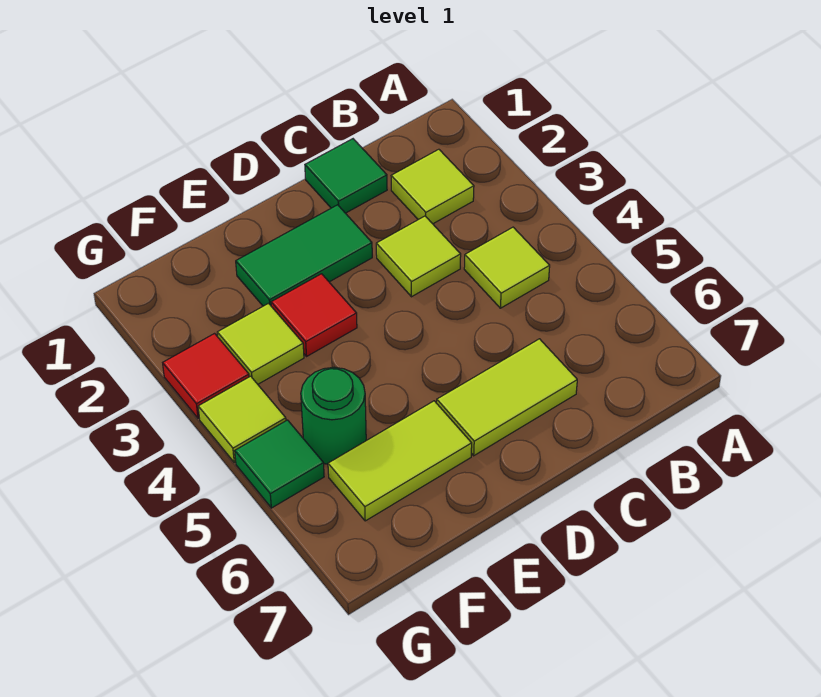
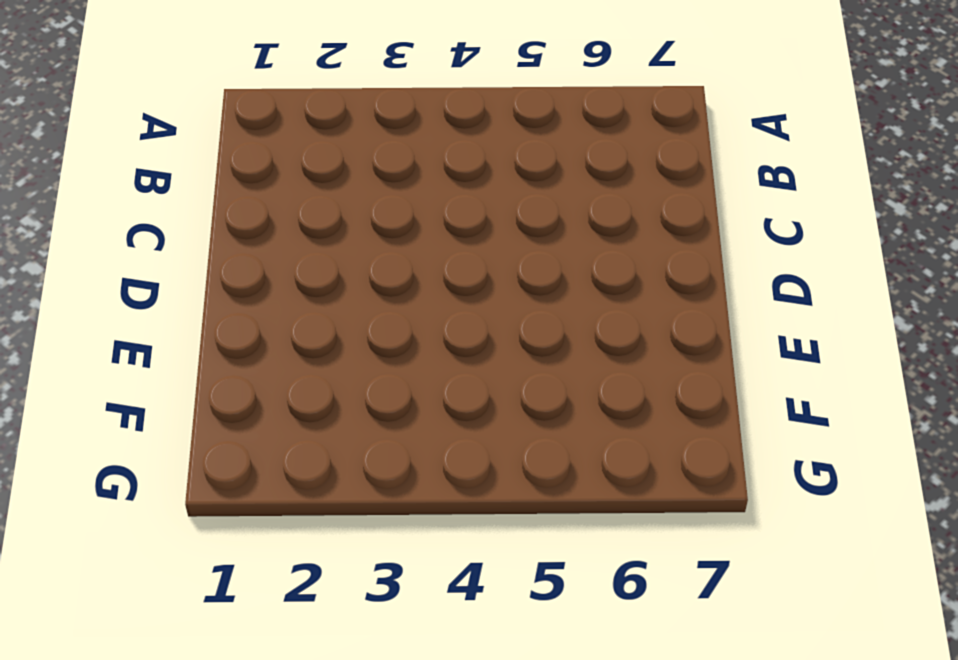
none -> lime tile B2 level 1
none -> lime tile B4 level 1
none -> green tile C1 level 1

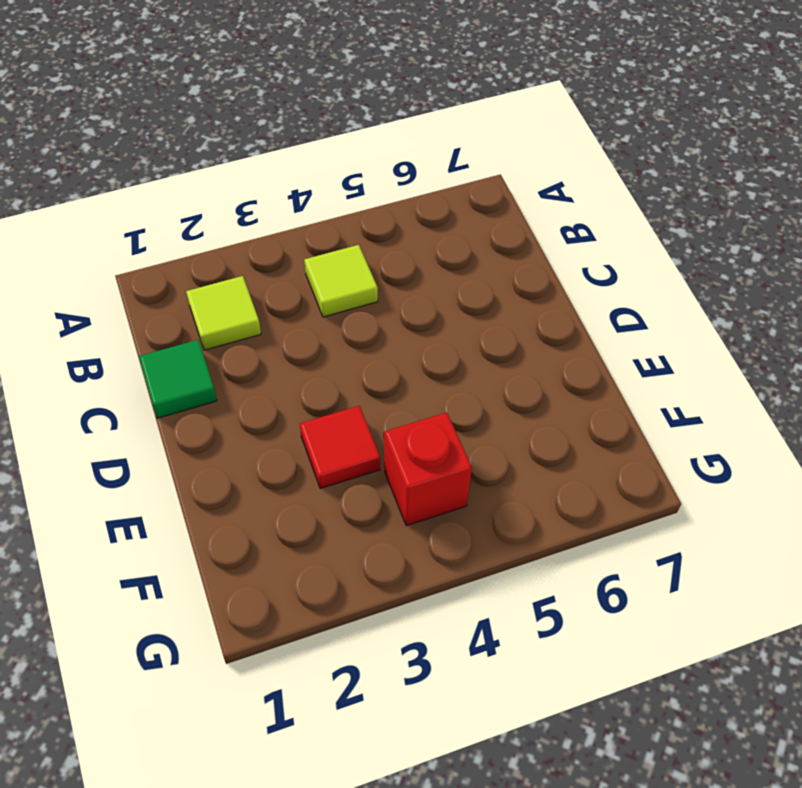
red brick F4 level 1 -> none
none -> lime tile C3 level 1
none -> lime tile C6:D6 level 1
none -> green tile D2:E2 level 1

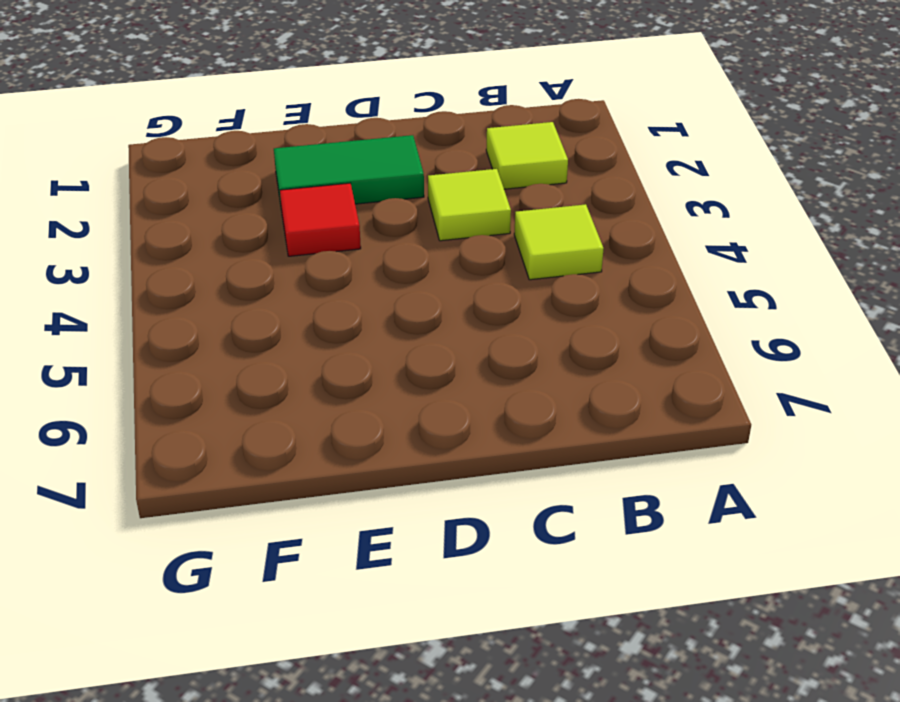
none -> green tile C1 level 1
none -> lime tile C6:D6 level 1
none -> lime tile E6:F6 level 1

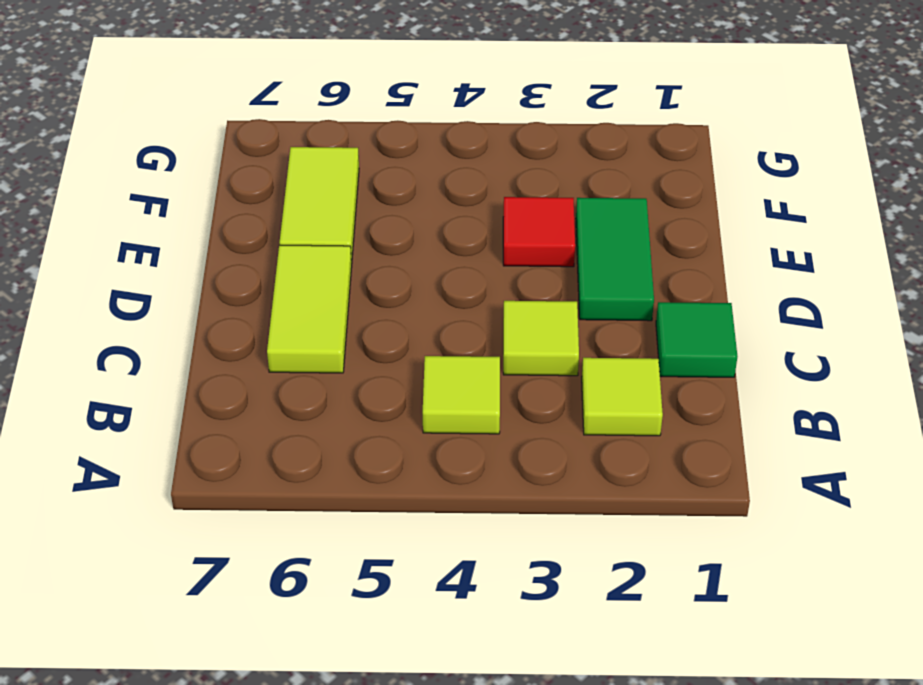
none -> lime tile F3 level 1
none -> green round brick F5 level 1
none -> red tile G3 level 1

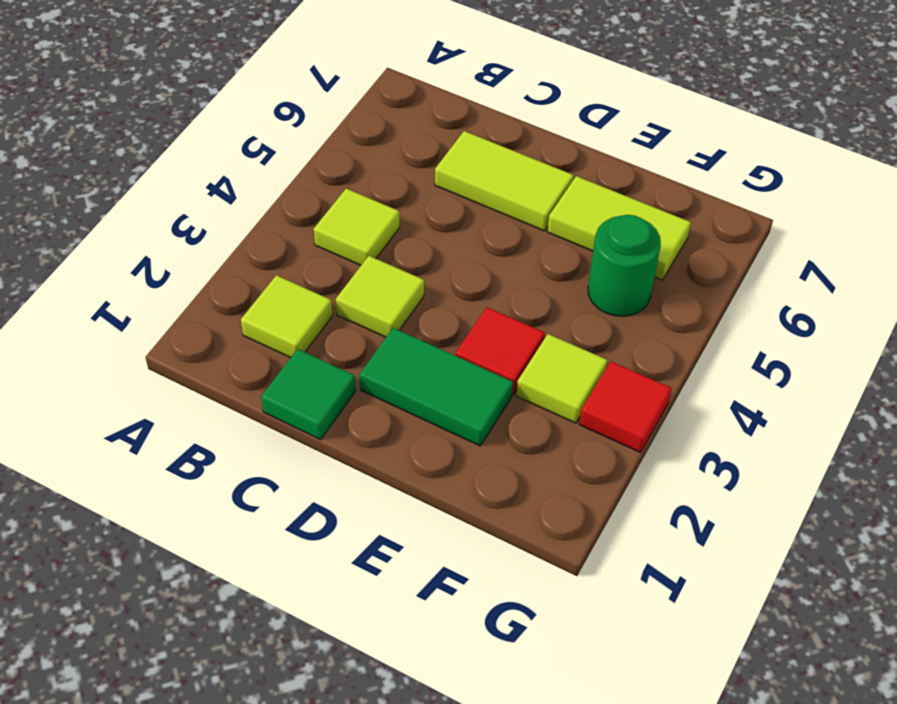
none -> lime tile G4 level 1
none -> green tile G5 level 1

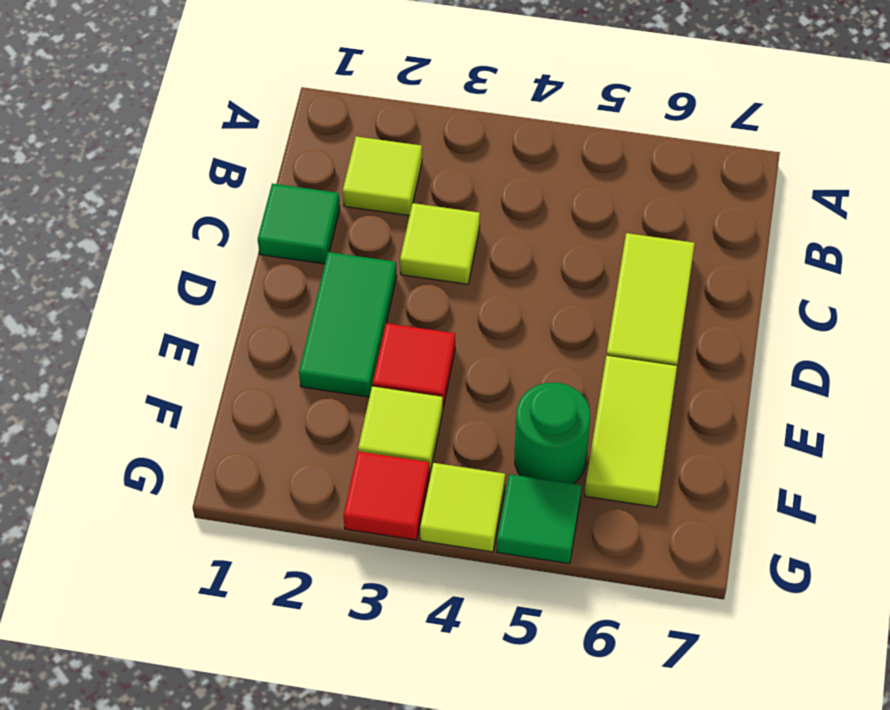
none -> lime tile B4 level 1

